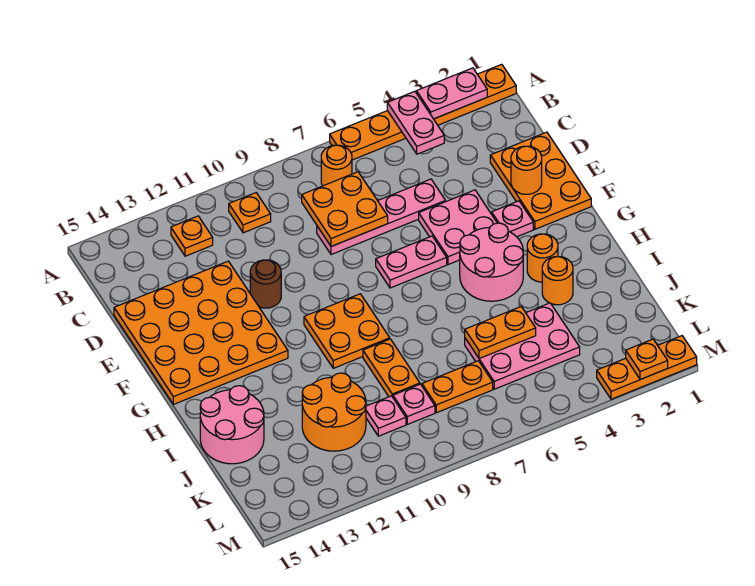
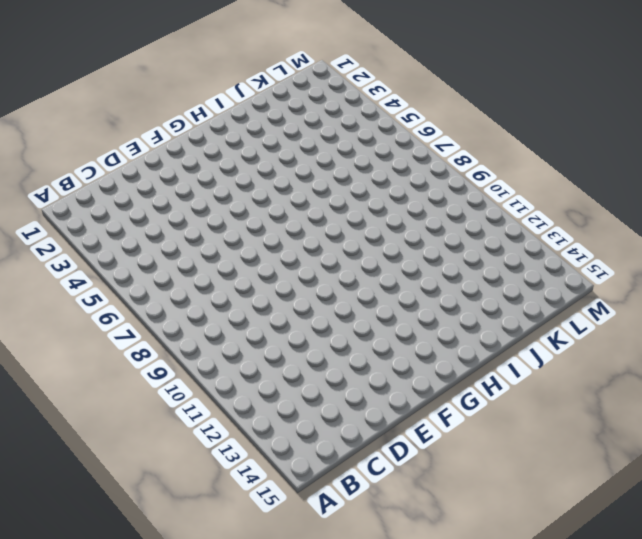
none -> orange plate A1:A6 level 1
none -> orange round brick B7 level 1
none -> orange plate B10 level 1

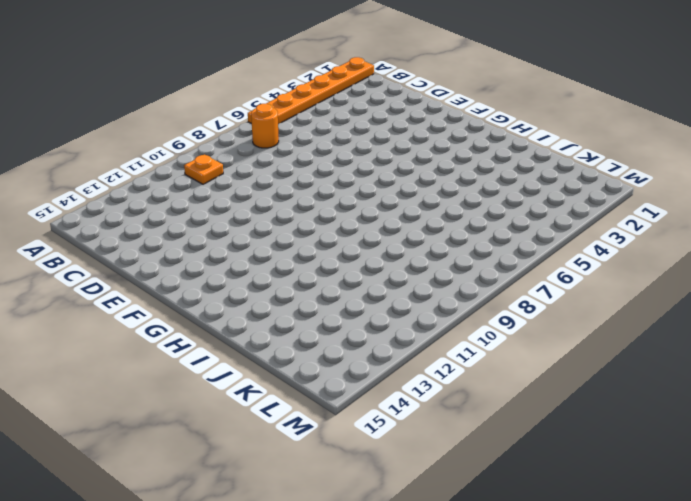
none -> orange plate B12 level 1
none -> orange plate D1:F2 level 1
none -> pink plate D5:D8 level 1

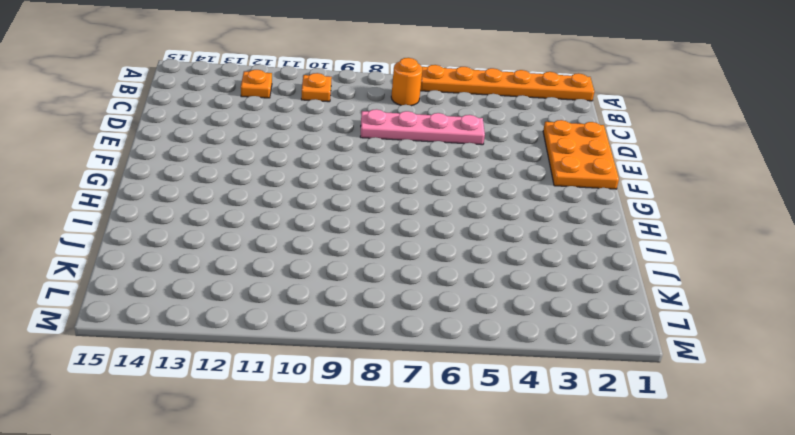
none -> orange plate D12:G15 level 1
none -> pink plate E4:F5 level 1
none -> brown round brick E11 level 1

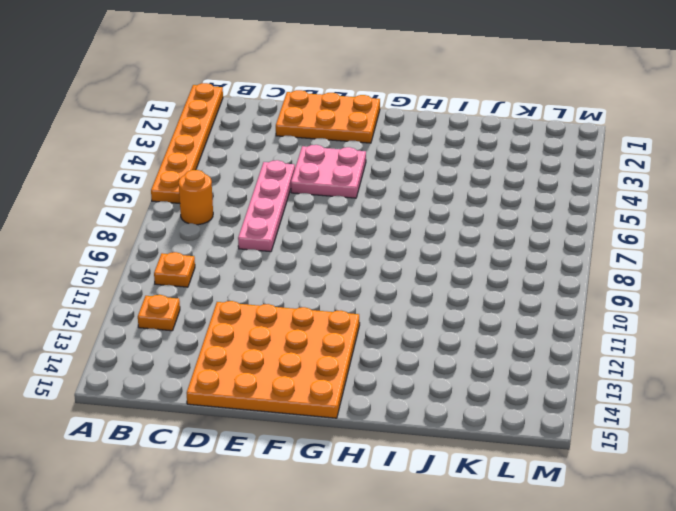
none -> brown round brick E11 level 1
none -> pink plate F3 level 1
none -> pink plate F6:F7 level 1

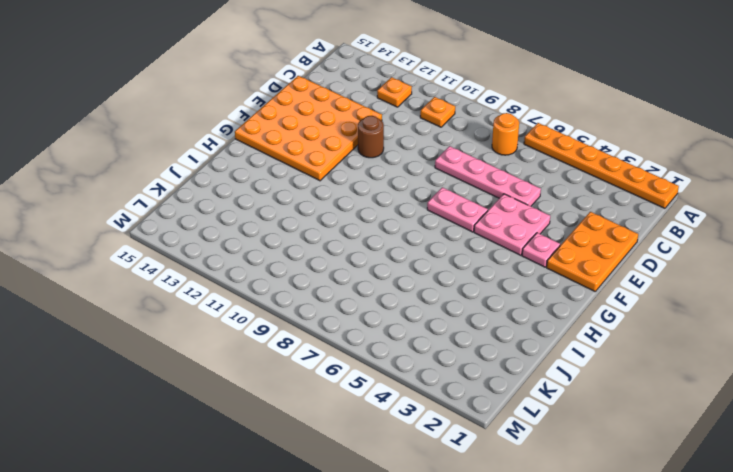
none -> pink round brick G4:H5 level 1
none -> orange plate G9:H10 level 1
none -> orange round brick H3 level 1

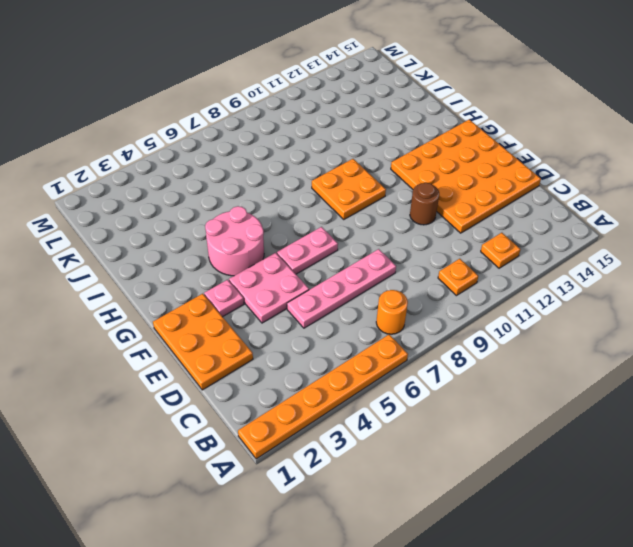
none -> orange round brick H3 level 1
none -> orange round brick I3 level 1
none -> orange plate I9:J9 level 1

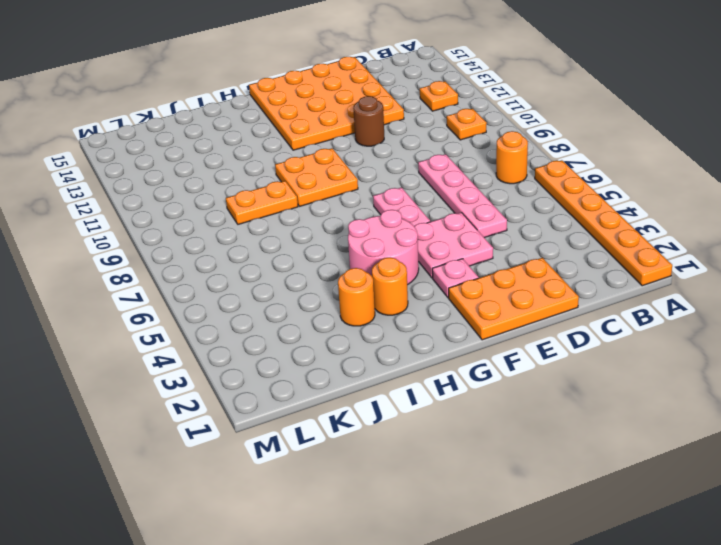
none -> pink round brick I14:J15 level 1
none -> pink plate J4:K6 level 1
none -> orange round brick J11:K12 level 1

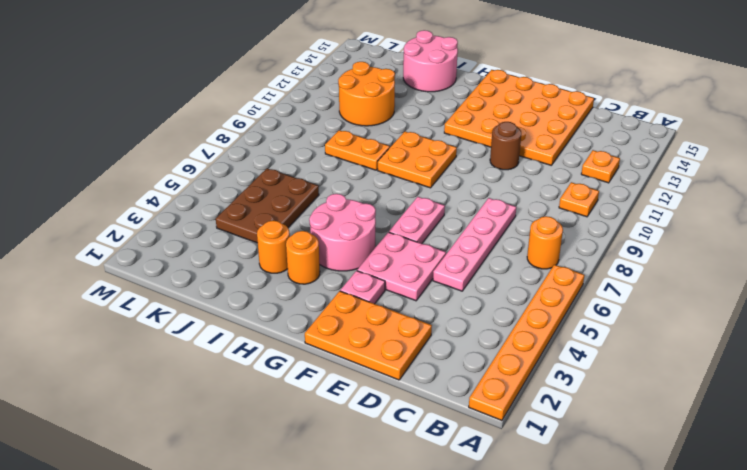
brown plate J4:K6 level 1 -> pink plate J4:K6 level 1
none -> orange plate K7:K8 level 1
none -> pink plate K9 level 1
none -> pink plate K10 level 1

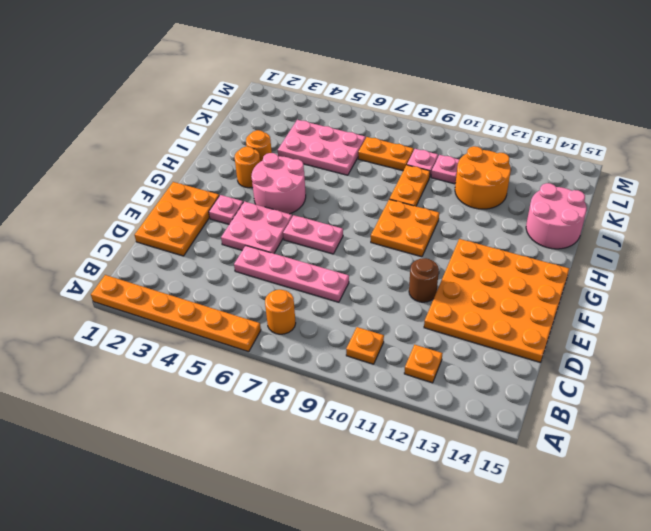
none -> orange plate M1:M3 level 1
none -> pink plate A2:A3 level 2
none -> pink plate A4:B4 level 2

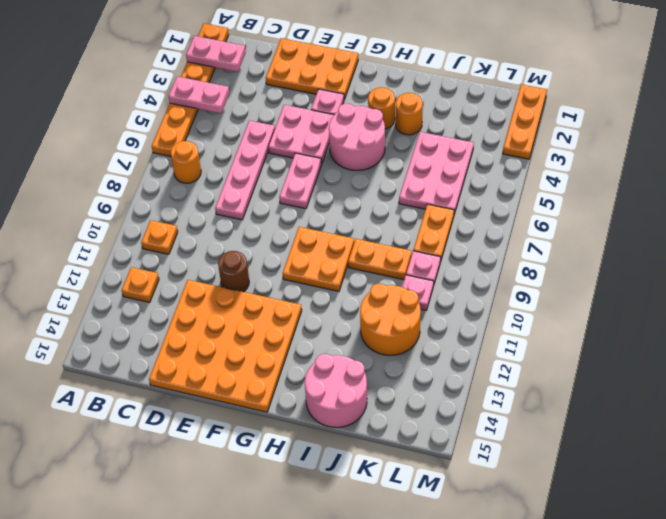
pink plate A2:B2 level 2 -> pink plate A2:A3 level 2
none -> orange plate C7:D8 level 2
none -> orange round brick E2 level 2
none -> orange plate J5:J6 level 2

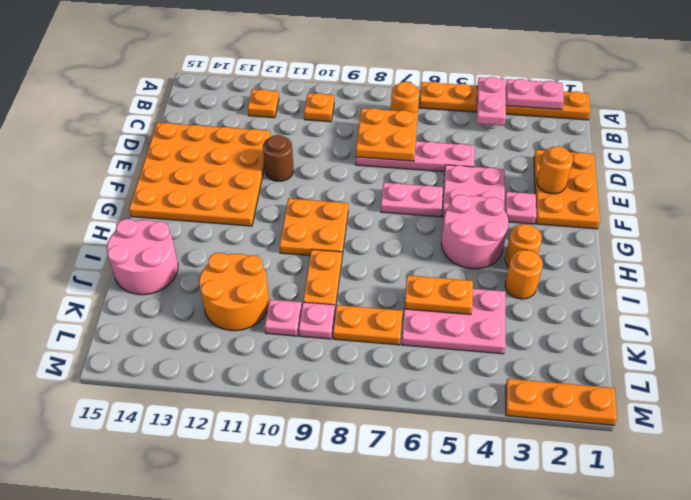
none -> orange plate M2 level 2

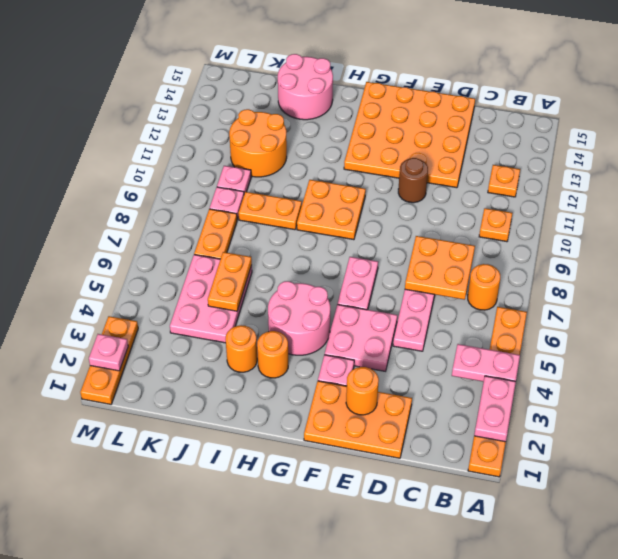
pink plate M2 level 2 -> orange plate M2 level 2

